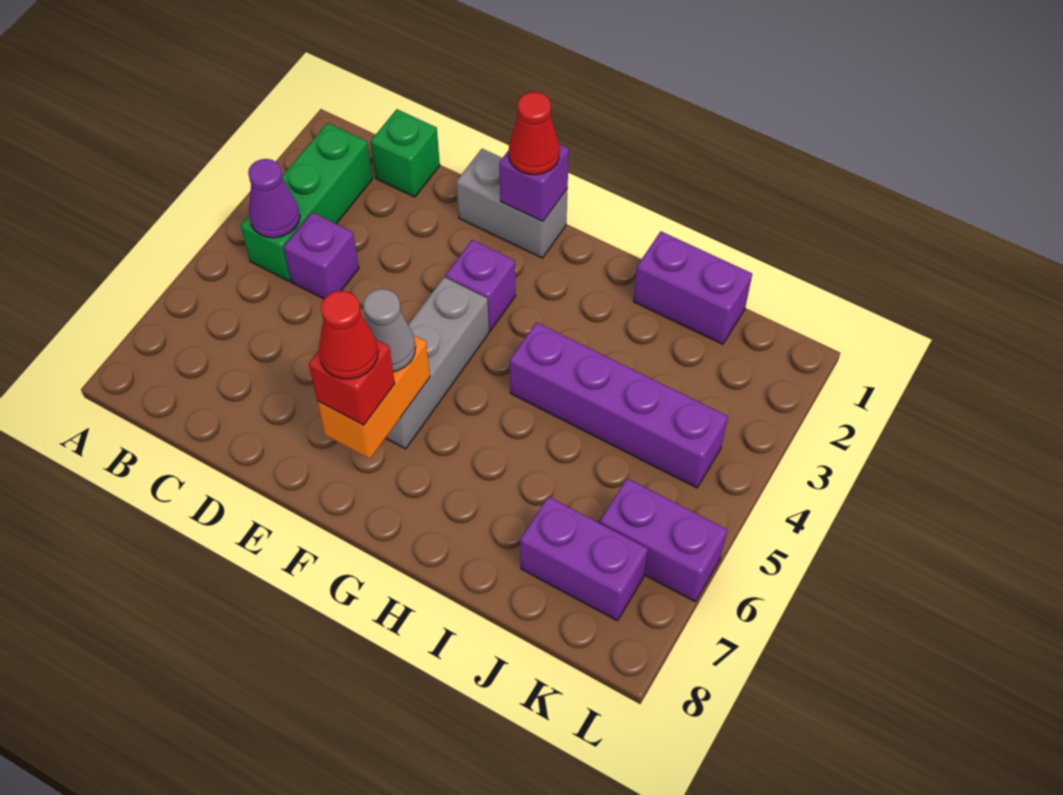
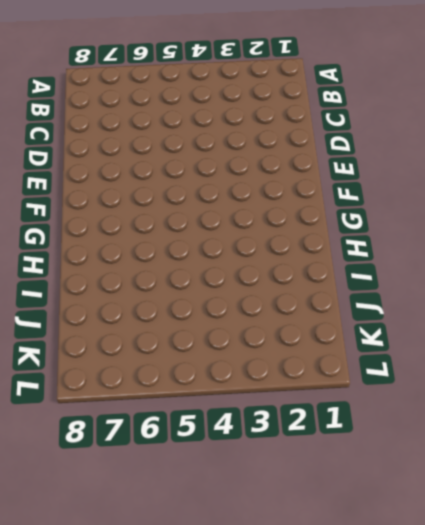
none -> green brick B2:B4 level 1
none -> green brick C1 level 1
none -> purple brick C4 level 1

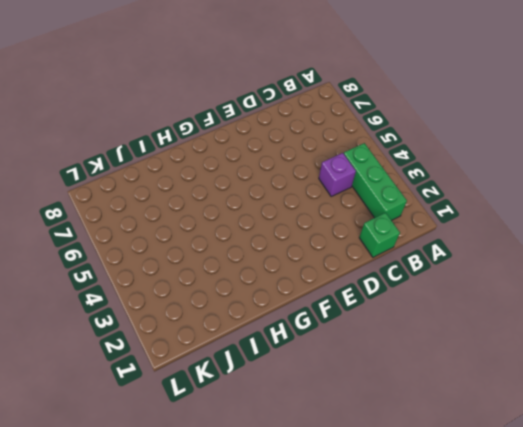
none -> grey brick E1:F1 level 1
none -> purple brick F3 level 1
none -> grey brick F4:F6 level 1

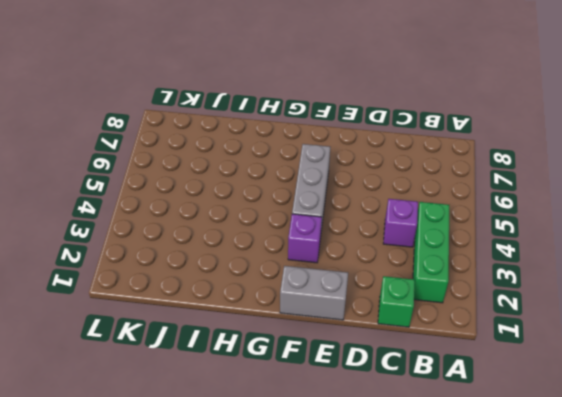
none -> purple brick H4:K4 level 1
none -> purple brick I1:J1 level 1
none -> purple brick J7:K7 level 1

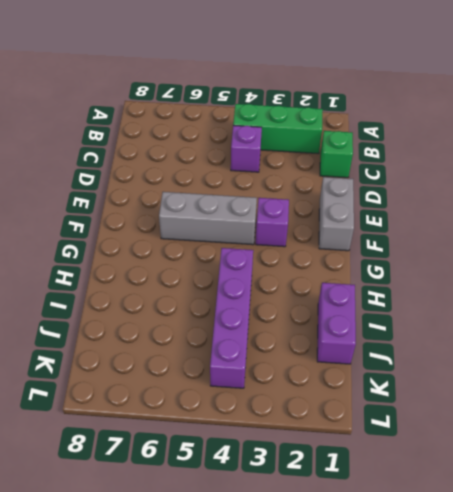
none -> purple brick J7:K7 level 1
none -> purple brick K6:L6 level 1
none -> purple cone B4 level 2

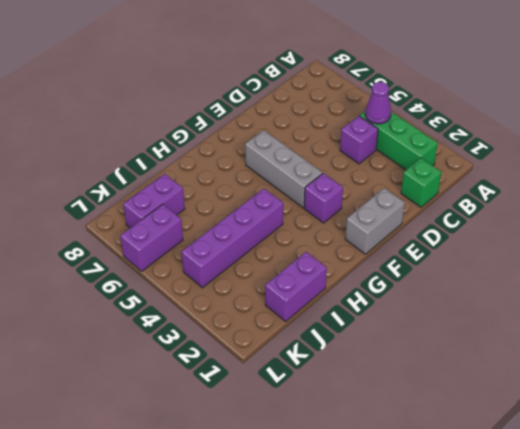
none -> purple brick F1 level 2
none -> orange brick F6:F7 level 2
none -> red cone F1 level 3

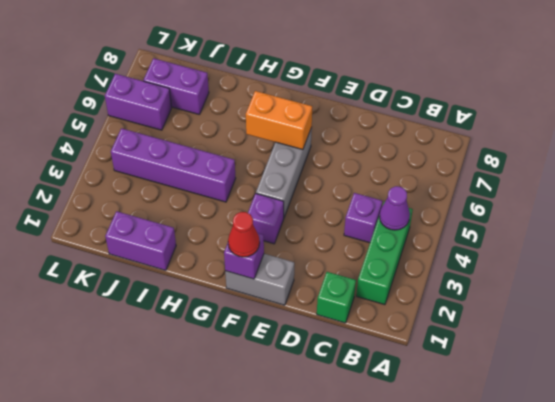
orange brick F6:G6 level 2 -> orange brick F6:F7 level 2
none -> grey cone F6 level 3
none -> red brick F7 level 3
none -> red cone F7 level 4

